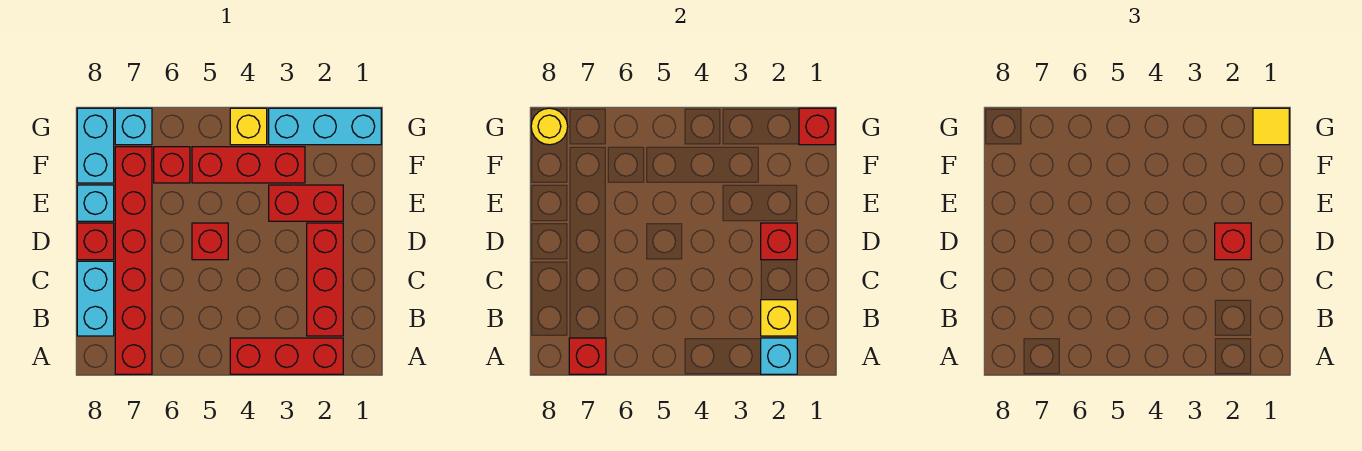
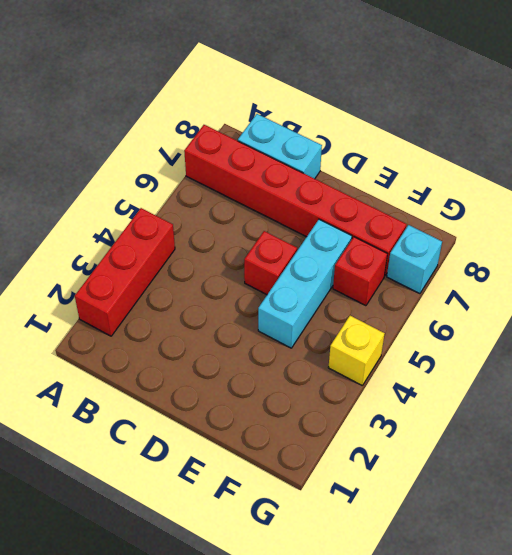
cyan brick E4:E6 level 1 -> cyan brick G1:G3 level 1
none -> red brick B2:D2 level 1
none -> red brick D8 level 1
none -> red brick E2:E3 level 1

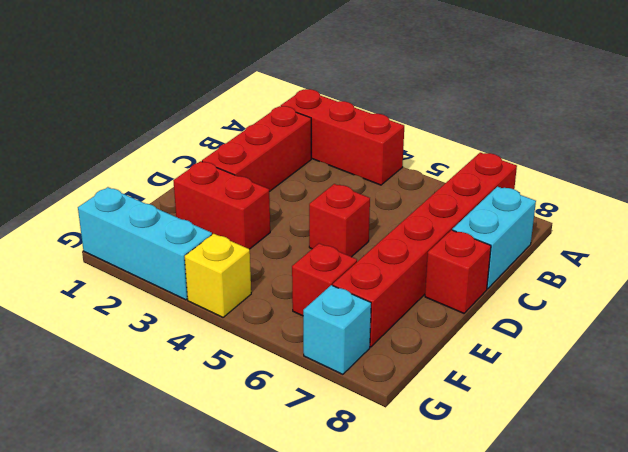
none -> cyan brick E8 level 1
none -> red brick F3:F5 level 1
none -> cyan brick F8:G8 level 1

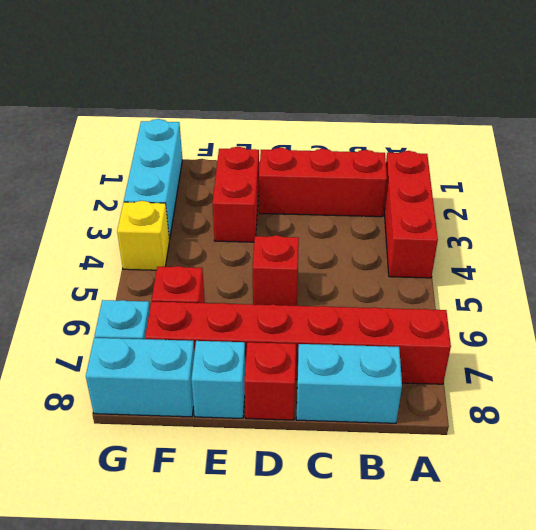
none -> red brick F3:F5 level 1
none -> cyan brick A2 level 2
none -> red brick A7 level 2

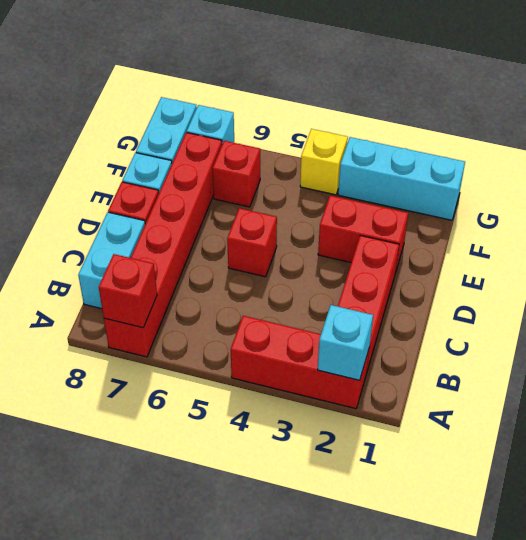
none -> red brick F3:F5 level 1
none -> yellow brick B2 level 2
none -> red brick D2 level 2

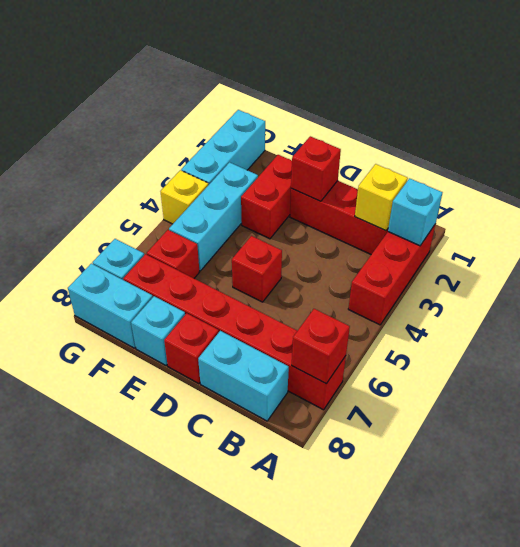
cyan brick F3:F5 level 1 -> red brick F3:F5 level 1
none -> red brick G1 level 2
none -> yellow round brick G8 level 2
none -> red brick D2 level 3

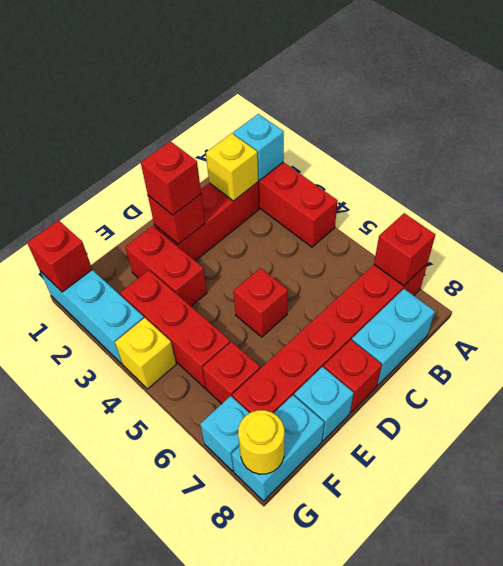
none -> yellow tile G1 level 3

